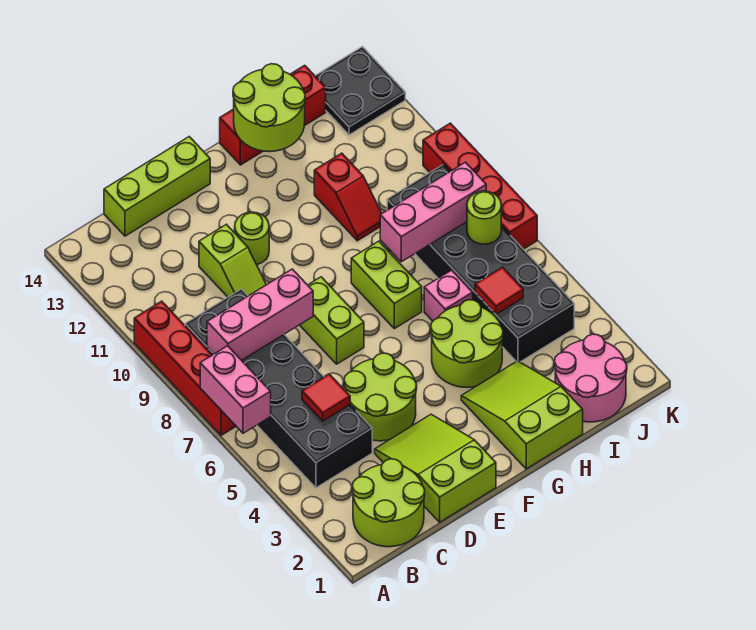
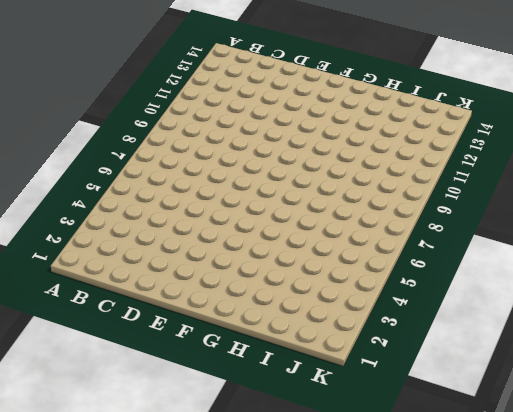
none -> red brick A7:A10 level 1
none -> lime round brick B1:C2 level 1
none -> black brick B4:C9 level 1

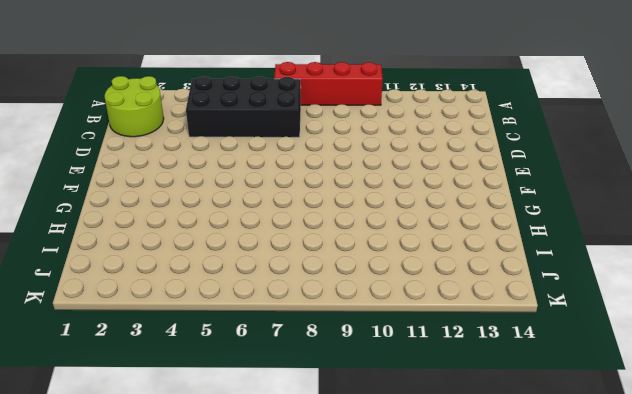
black brick B4:C7 level 1 -> black brick B4:C9 level 1
none -> lime brick C14:E14 level 1
none -> lime slope D1:E3 level 1 top 1
none -> lime round brick D4:E5 level 1

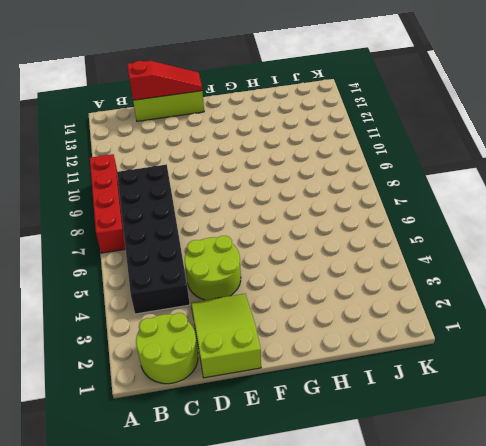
red slope C14:E14 level 2 top C -> none
none -> lime slope D10:D11 level 1 top 11
none -> lime brick E7:E8 level 1
none -> lime round brick E11 level 1

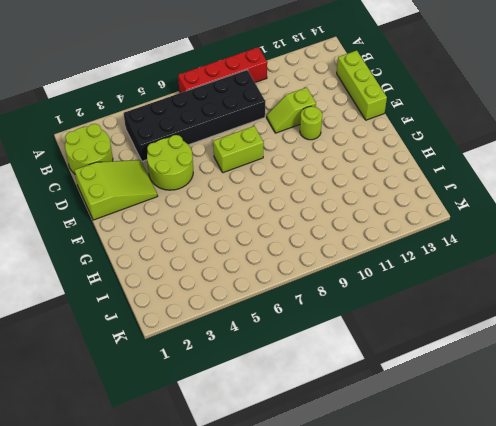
none -> lime slope G1:H3 level 1 top 1
none -> lime round brick G4:H5 level 1
none -> lime brick G7:G8 level 1

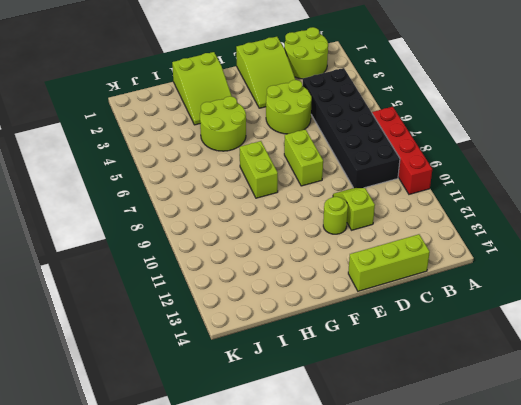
none -> red brick G14:I14 level 1
none -> pink brick H6 level 1
none -> red slope H10:H11 level 1 top 11

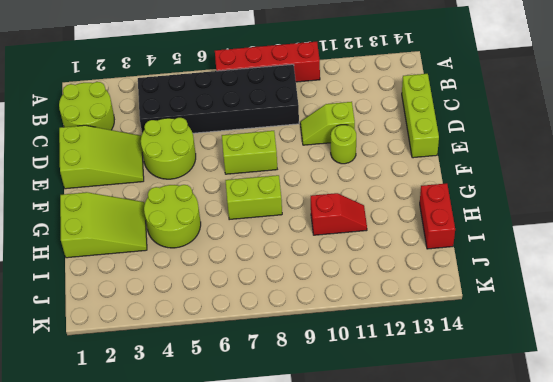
red slope H10:H11 level 1 top 10 -> red slope H10:H11 level 1 top 11
red brick H14:I14 level 1 -> red brick G14:I14 level 1
none -> pink brick H6 level 1
none -> pink round brick I1:J2 level 1
none -> black brick I4:J9 level 1

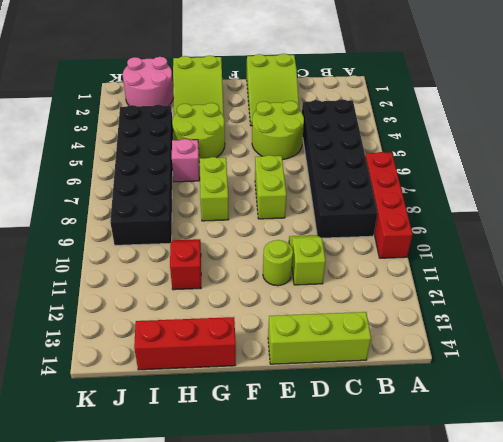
none -> lime round brick B1:C2 level 1
none -> black plate J13:K14 level 1
none -> red brick K7:K10 level 1

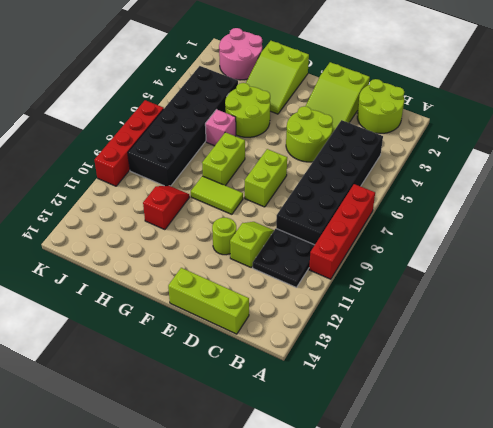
black plate B10:C11 level 1 -> black plate J13:K14 level 1
lime tile F9:G9 level 1 -> none
none -> red brick G14:I14 level 1
none -> pink brick A6:A7 level 2
none -> pink brick B8:D8 level 2

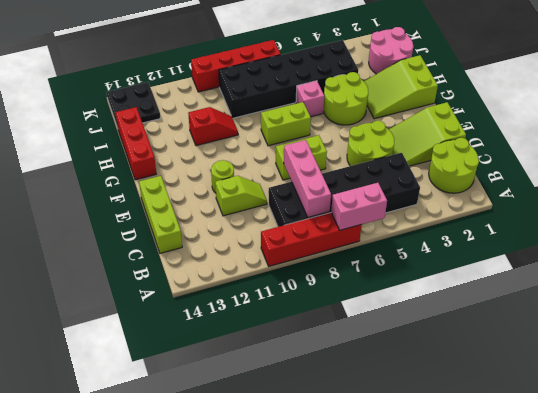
none -> red tile C5 level 2
none -> lime round brick G13:H14 level 2
none -> pink brick H8:J8 level 2

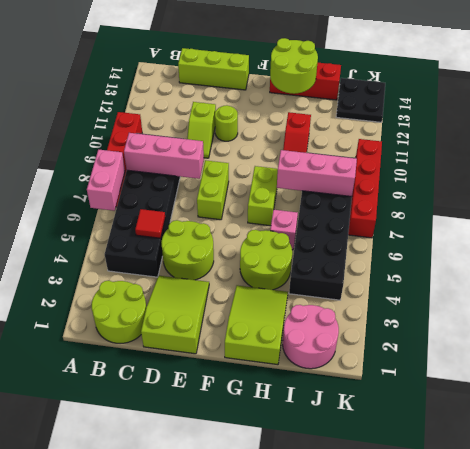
none -> red tile I5 level 2
none -> lime round brick J7 level 2

